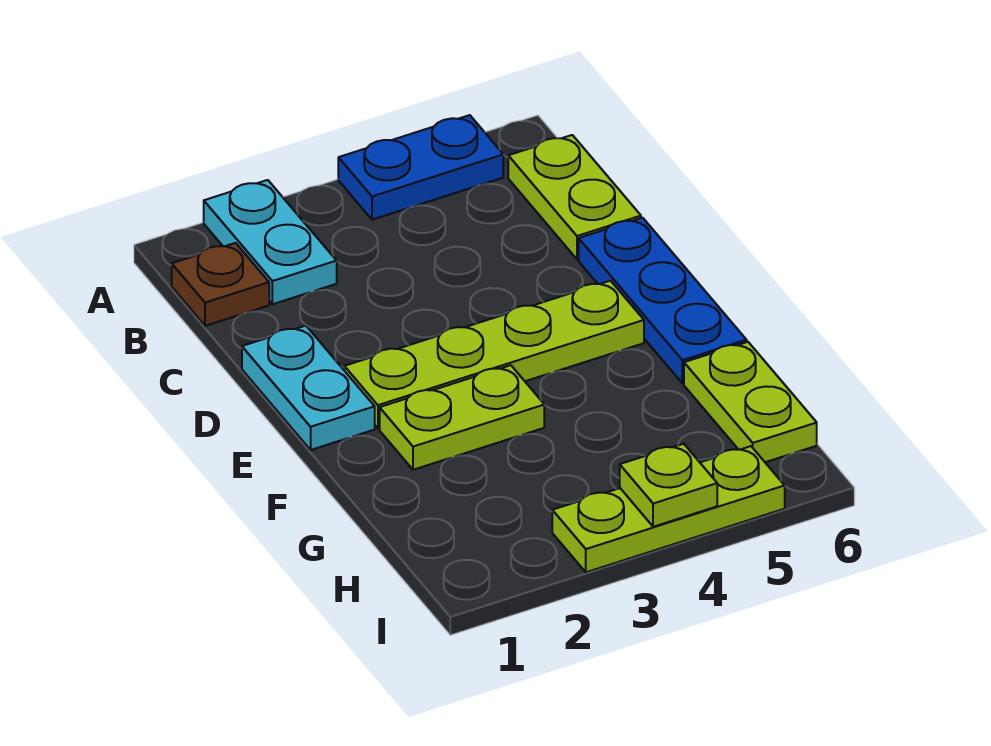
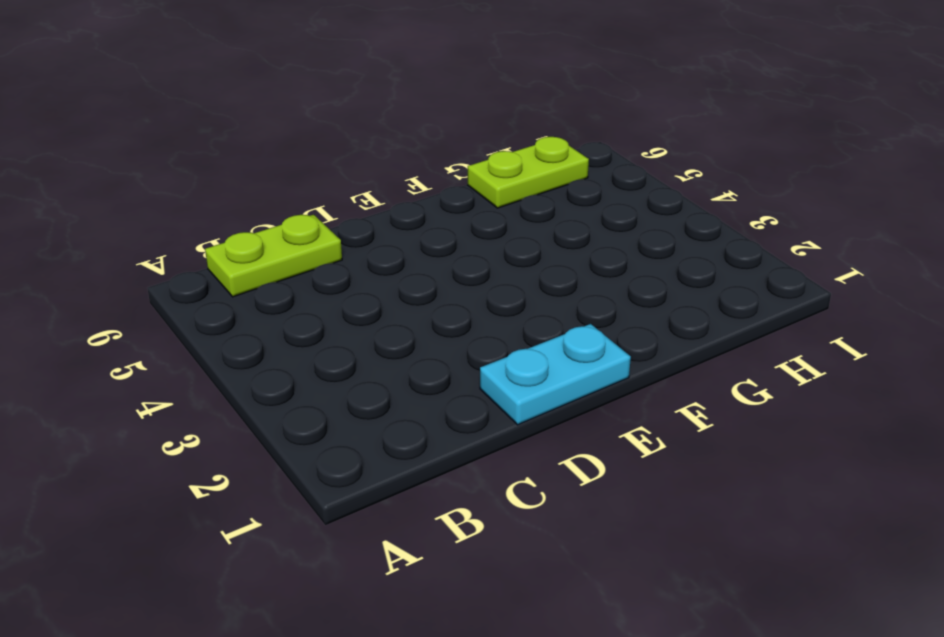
none -> cyan plate A2:B2 level 1
none -> blue plate A4:A5 level 1

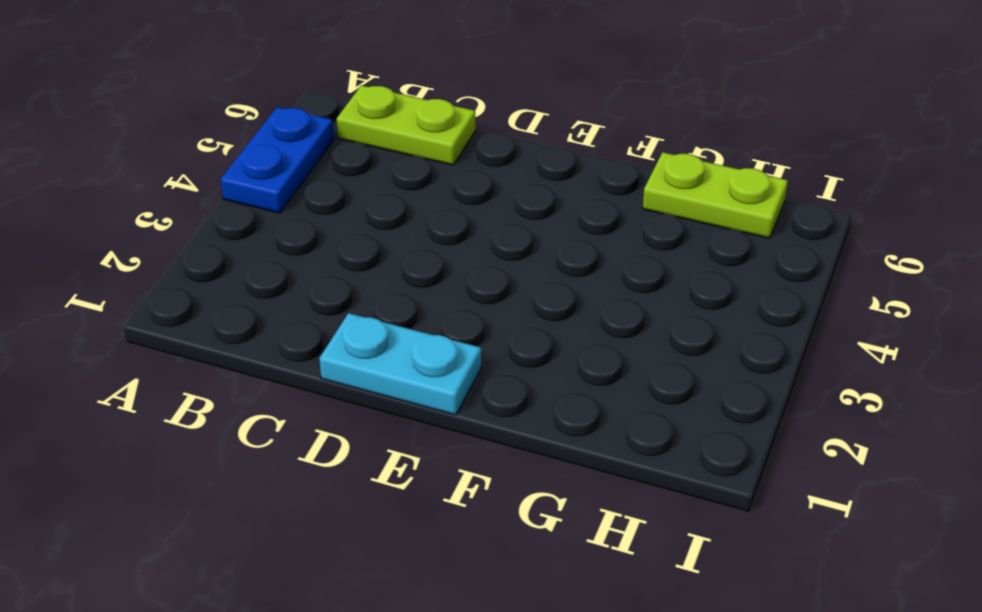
none -> cyan plate A2:B2 level 1
none -> brown plate B1 level 1

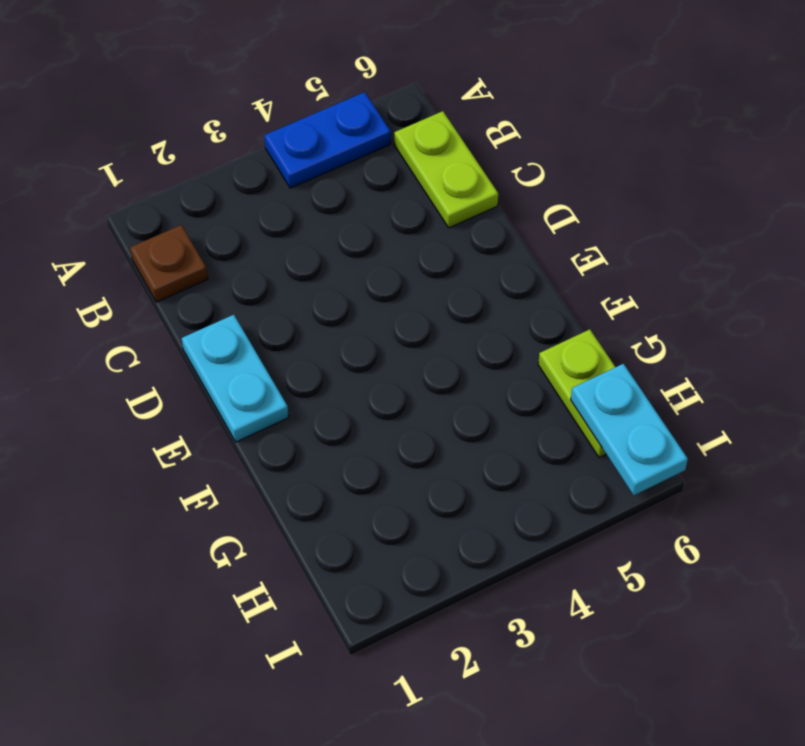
cyan plate H6:I6 level 2 -> cyan plate A2:B2 level 1
none -> blue plate D6:F6 level 1
none -> lime plate E2:E5 level 1

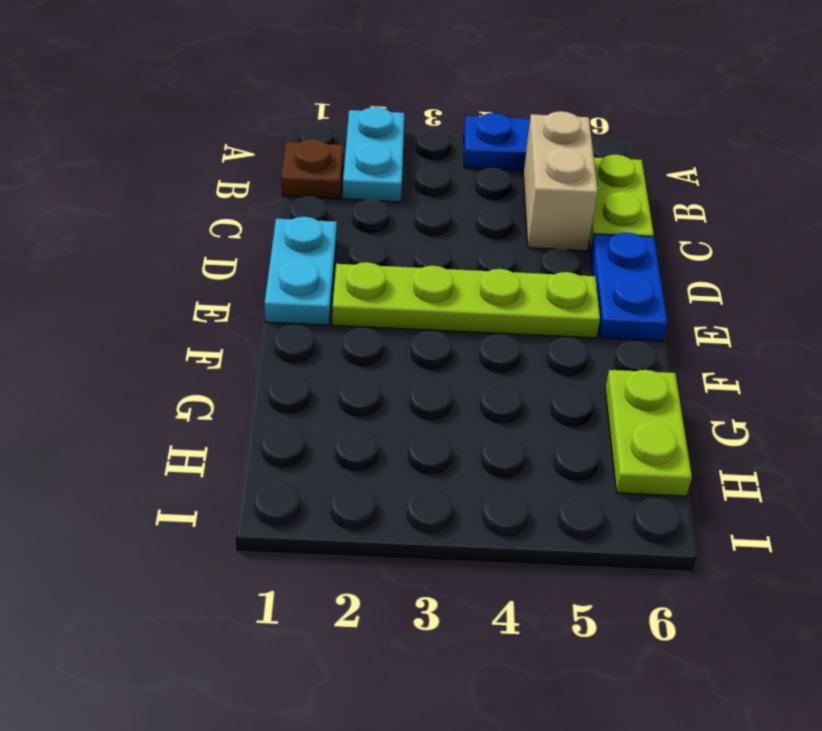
tan brick B5:C5 level 1 -> none
blue plate D6:E6 level 1 -> blue plate D6:F6 level 1
none -> lime plate F2:F3 level 1
none -> lime plate I3:I5 level 1

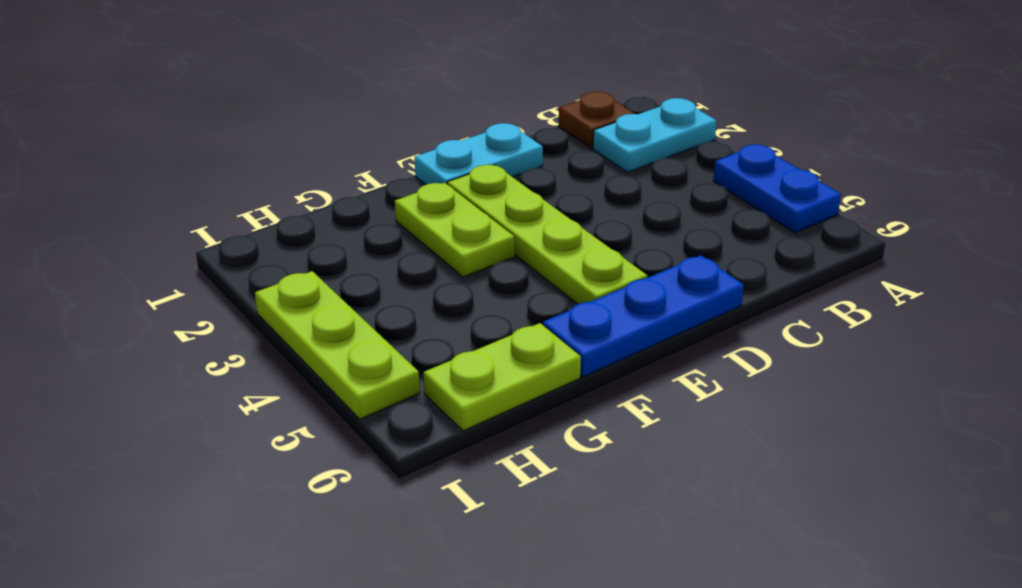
none -> lime plate B6:C6 level 1
none -> lime plate I4 level 2

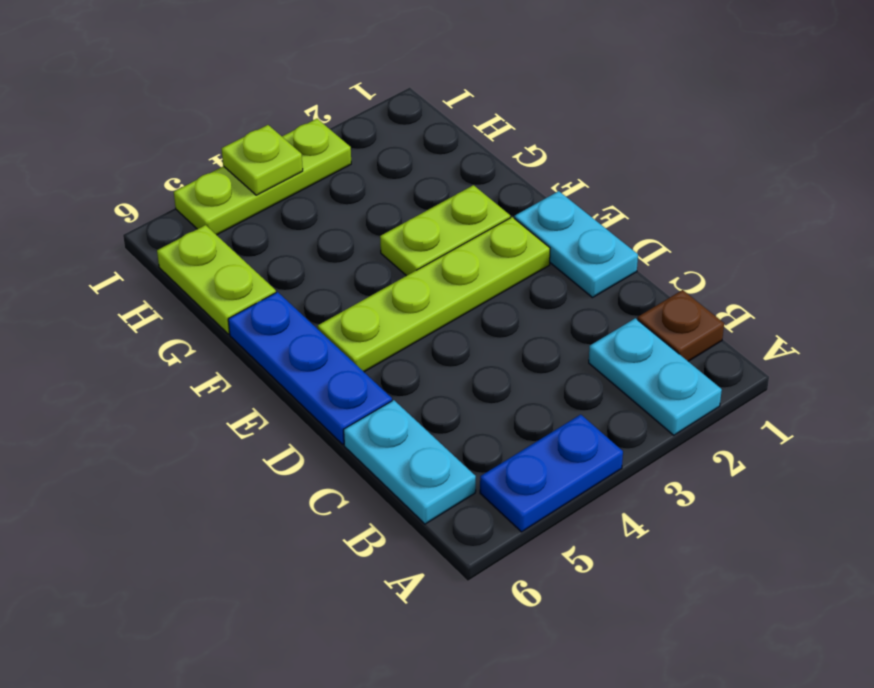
cyan plate B6:C6 level 1 -> lime plate B6:C6 level 1

